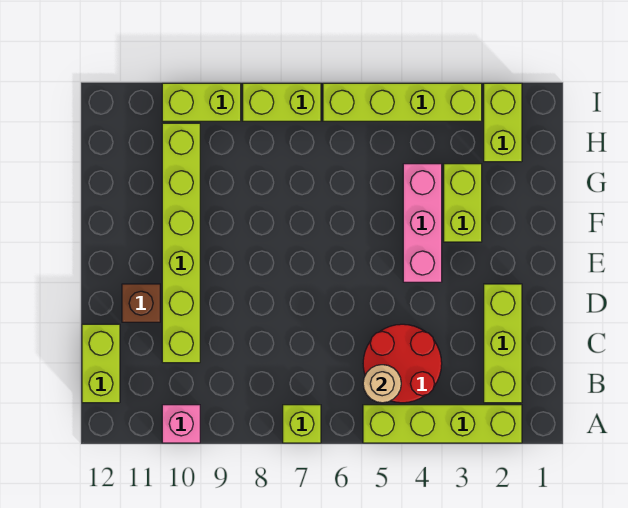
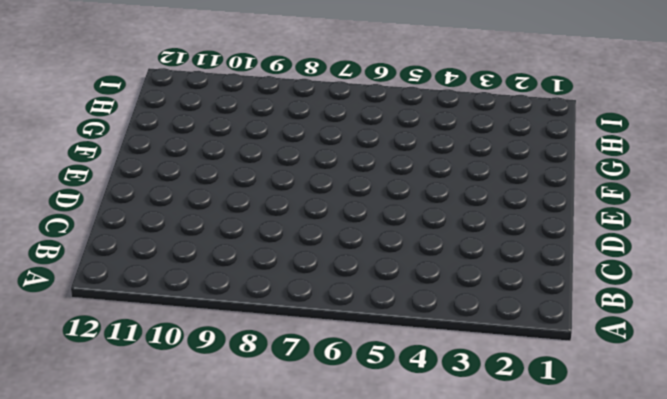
none -> lime brick A2:A5 level 1
none -> lime brick A7 level 1
none -> pink brick A10 level 1

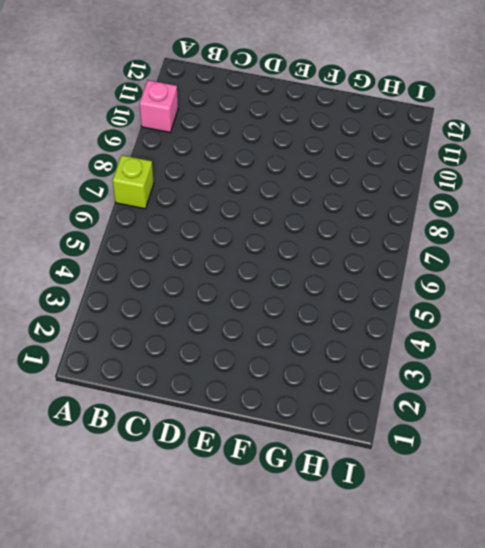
none -> lime brick A2:A5 level 1
none -> lime brick B2:D2 level 1
none -> red round brick B4:C5 level 1

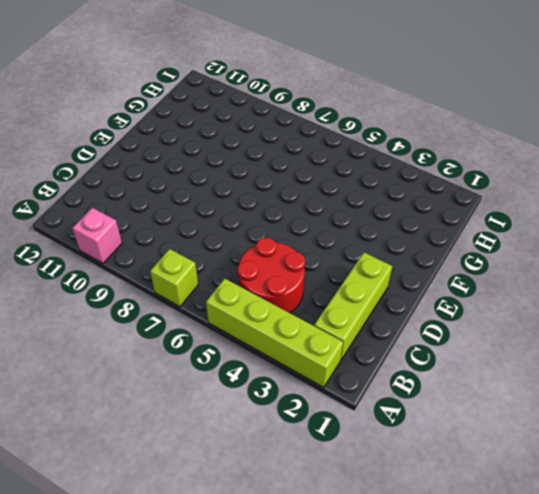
none -> lime brick B12:C12 level 1
none -> lime brick C10:H10 level 1
none -> brown brick D11 level 1

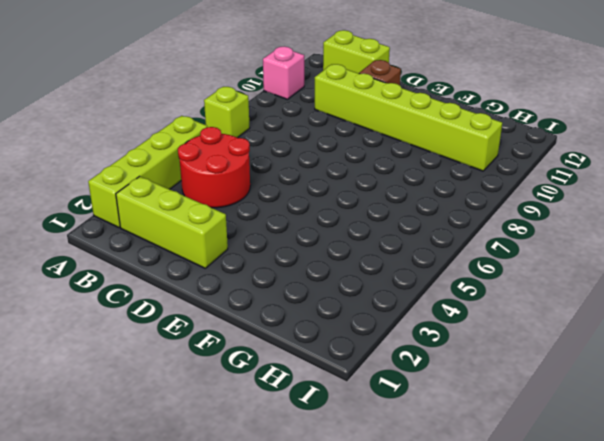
none -> pink brick E4:G4 level 1
none -> lime brick F3:G3 level 1
none -> lime brick H2:I2 level 1

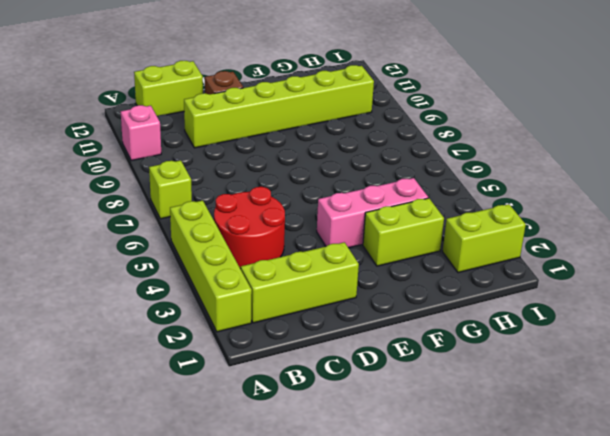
none -> lime brick I3:I6 level 1
none -> lime brick I7:I8 level 1
none -> lime brick I9:I10 level 1

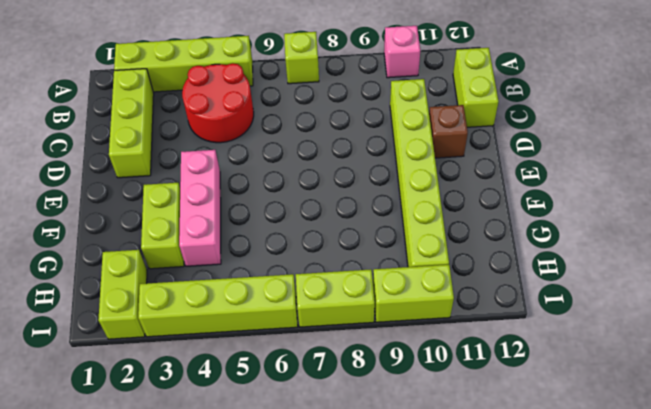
none -> tan round brick B5 level 2

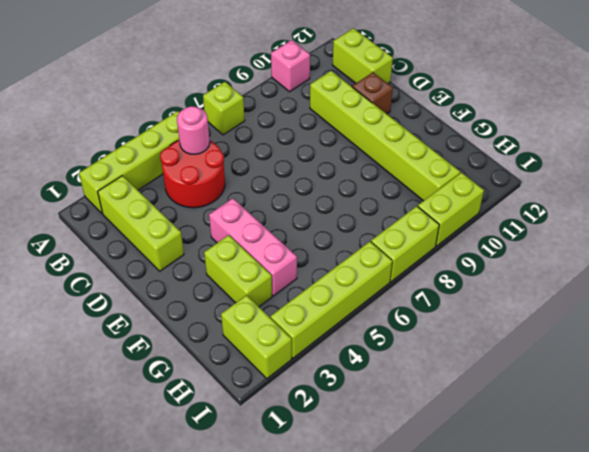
pink round brick B5 level 2 -> tan round brick B5 level 2

